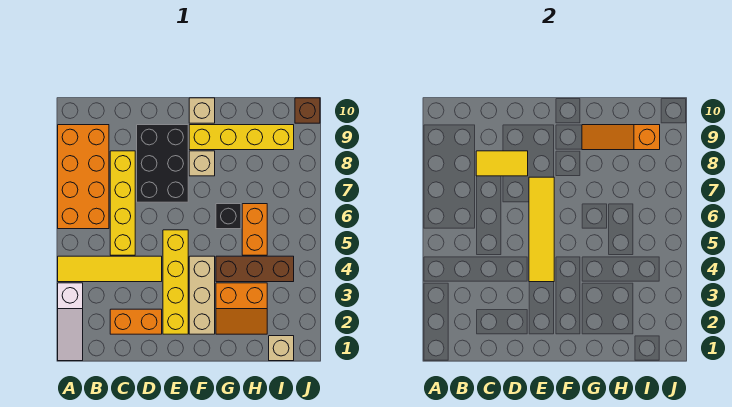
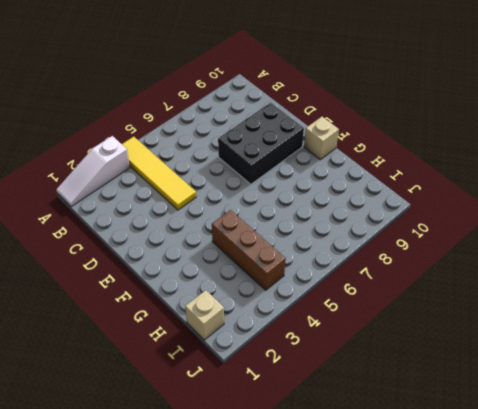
none -> orange brick A6:B9 level 1
none -> orange brick C2:D2 level 1
none -> yellow brick C5:C8 level 1

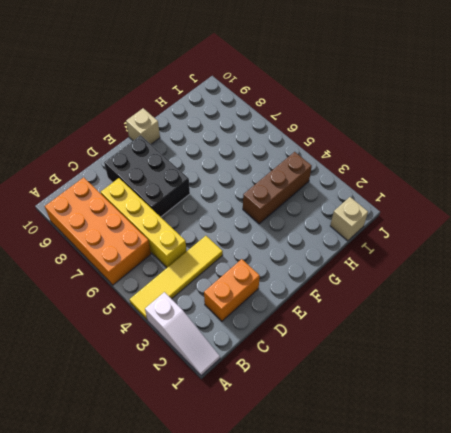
none -> yellow brick E2:E5 level 1
none -> tan brick F2:F4 level 1
none -> tan brick F8 level 1

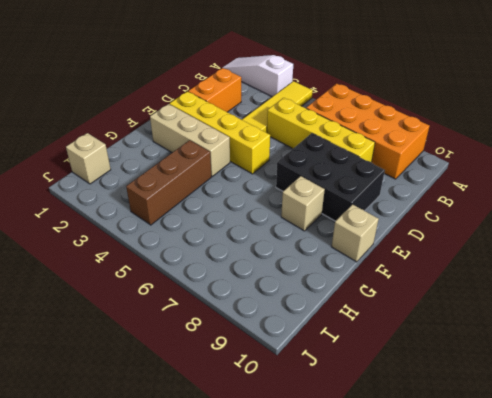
none -> yellow brick F9:I9 level 1
none -> orange slope G2:H3 level 1 top 3
none -> black brick G6 level 1

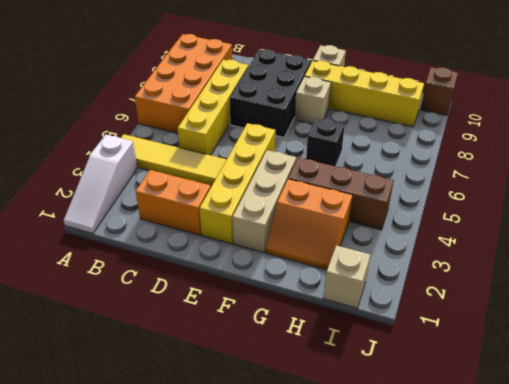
none -> orange brick H5:H6 level 1
none -> yellow tile C8:D8 level 2
none -> yellow tile E4:E7 level 2

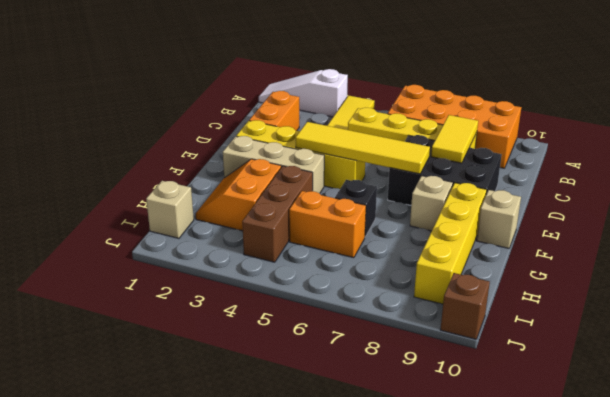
none -> orange slope G9:I9 level 2 top I

